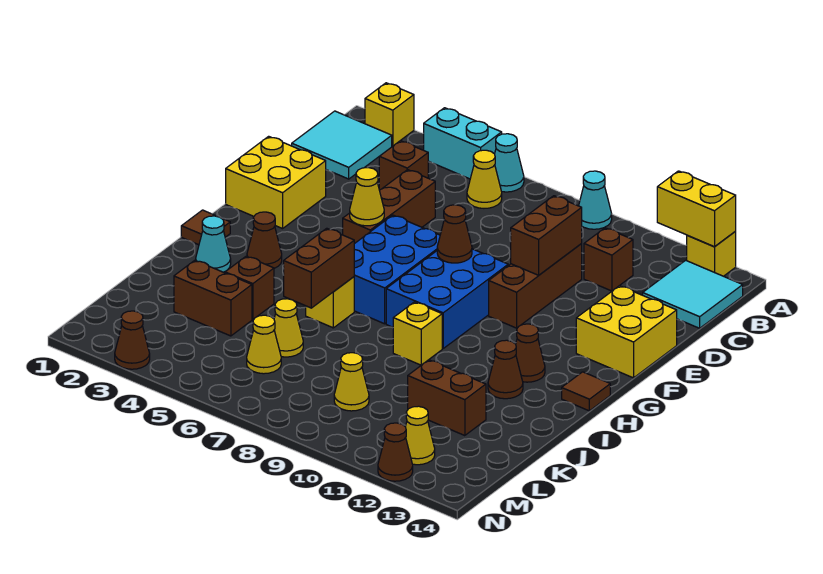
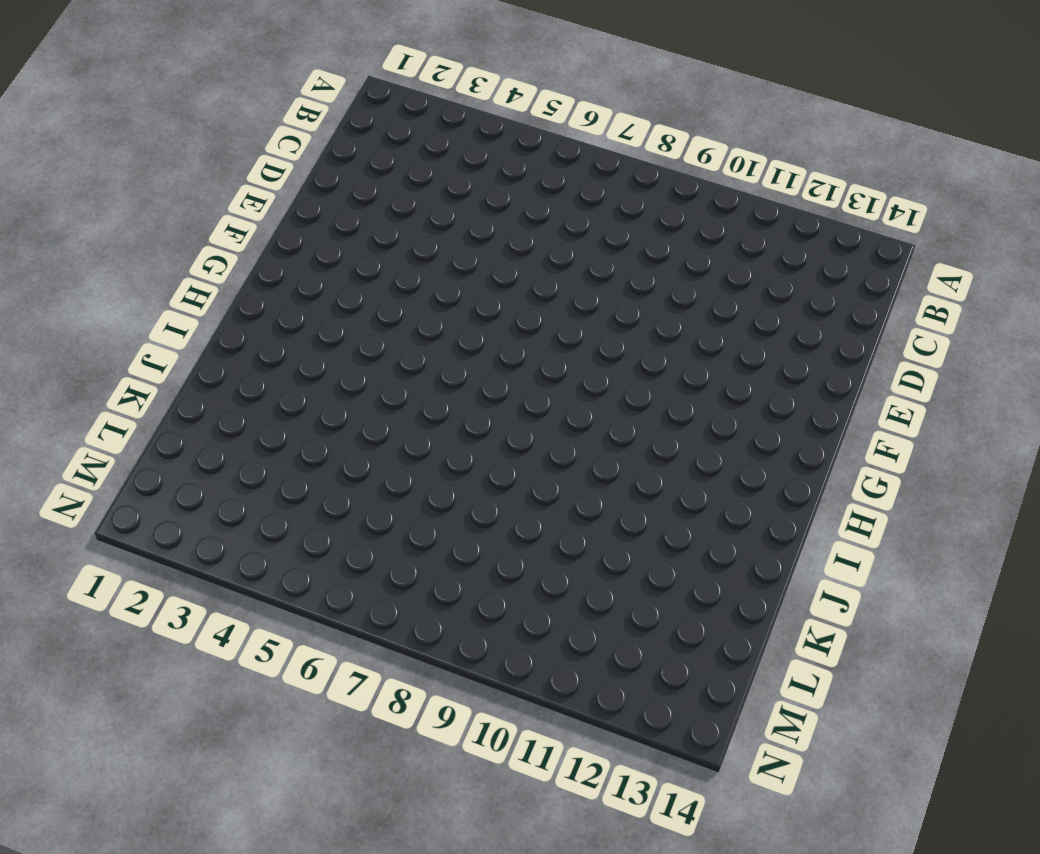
none -> yellow brick A2 level 1
none -> cyan brick A4:A5 level 1
none -> cyan cone A6 level 1
none -> cyan cone A9 level 1

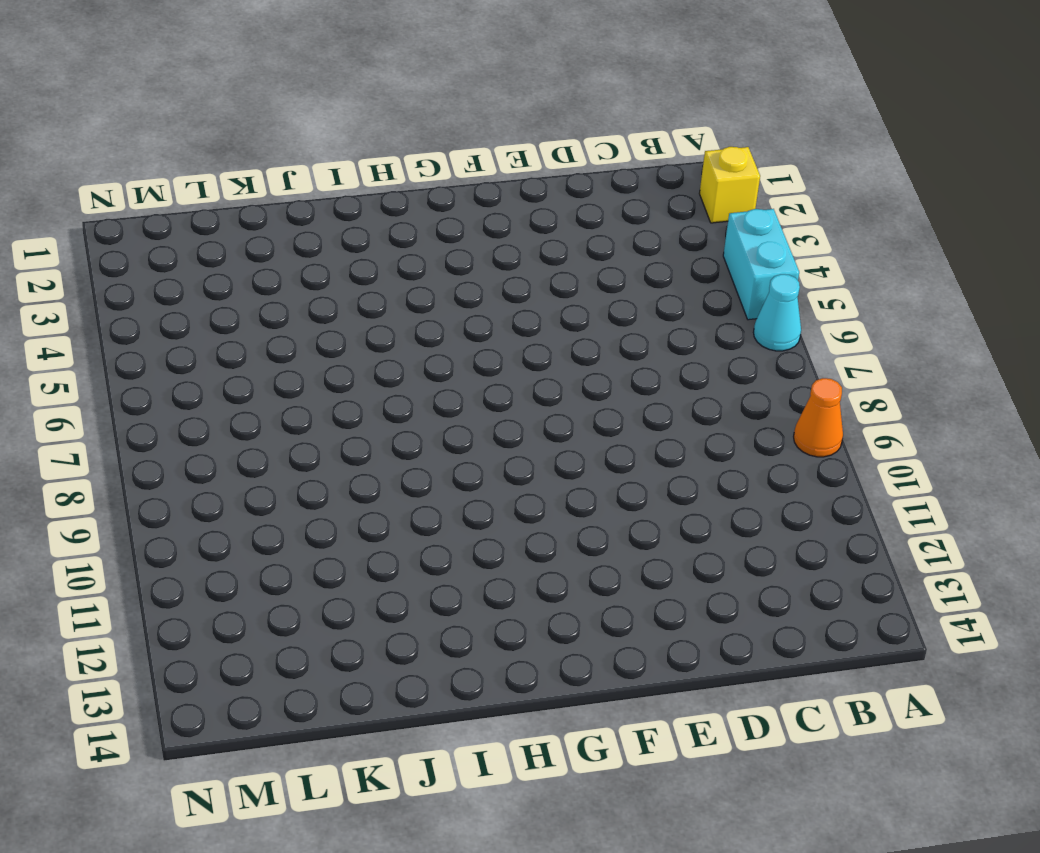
orange cone A9 level 1 -> cyan cone A9 level 1
none -> yellow brick A13 level 1
none -> cyan tile B1:C2 level 1
none -> yellow cone B6 level 1
none -> cyan tile B13:C14 level 1

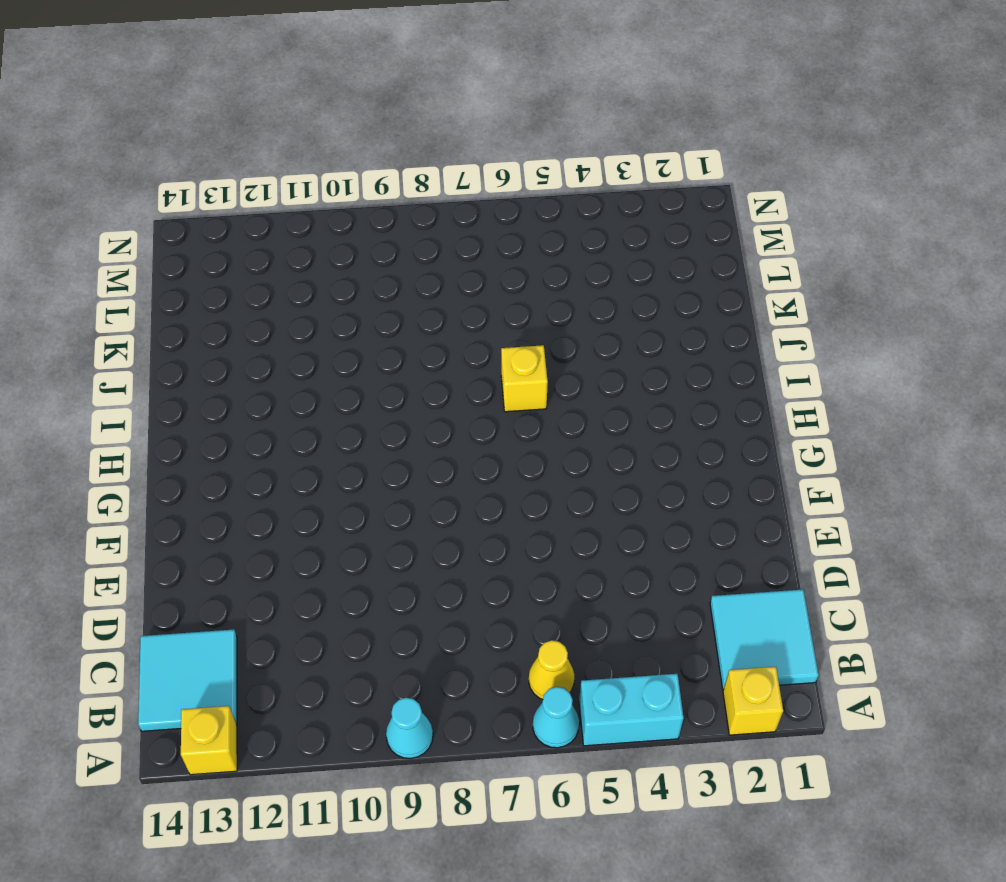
none -> brown brick C4 level 1
none -> brown brick C11 level 1
none -> brown brick D5:F5 level 1
none -> brown brick D10:F10 level 1

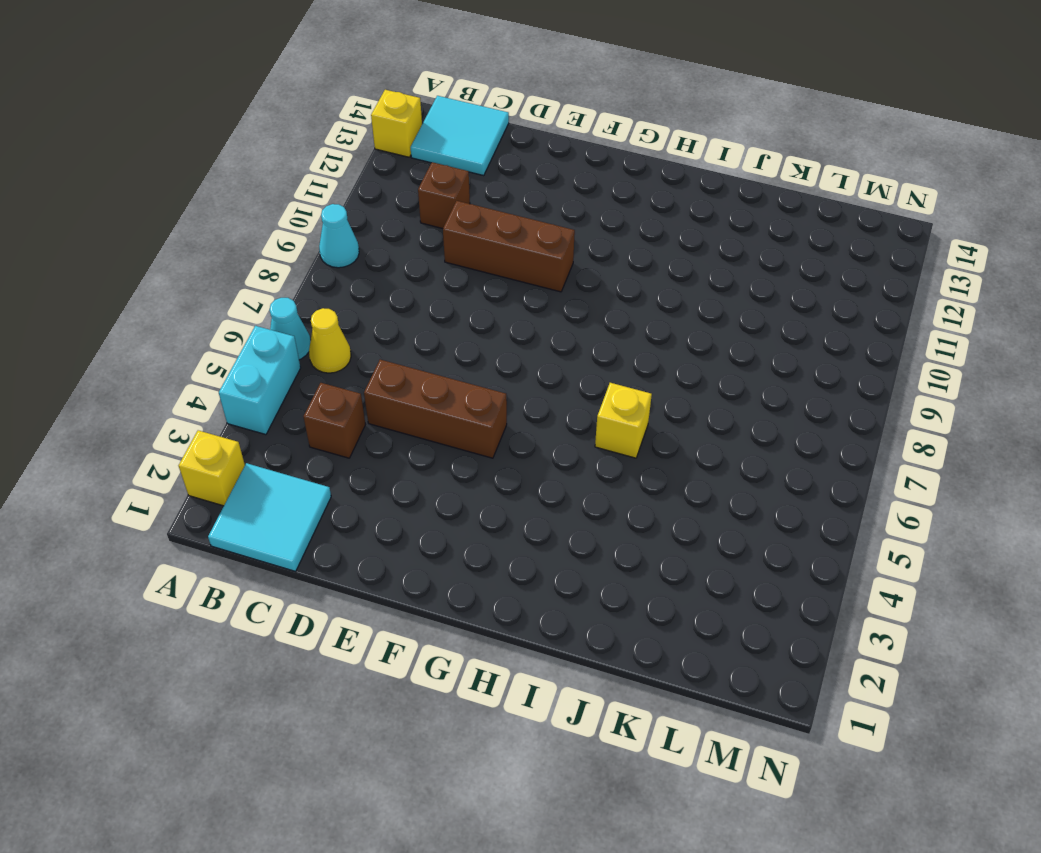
none -> yellow brick E1:F2 level 1
none -> yellow brick E13:F14 level 1
none -> blue brick F6:H7 level 1
none -> blue brick F8:H9 level 1

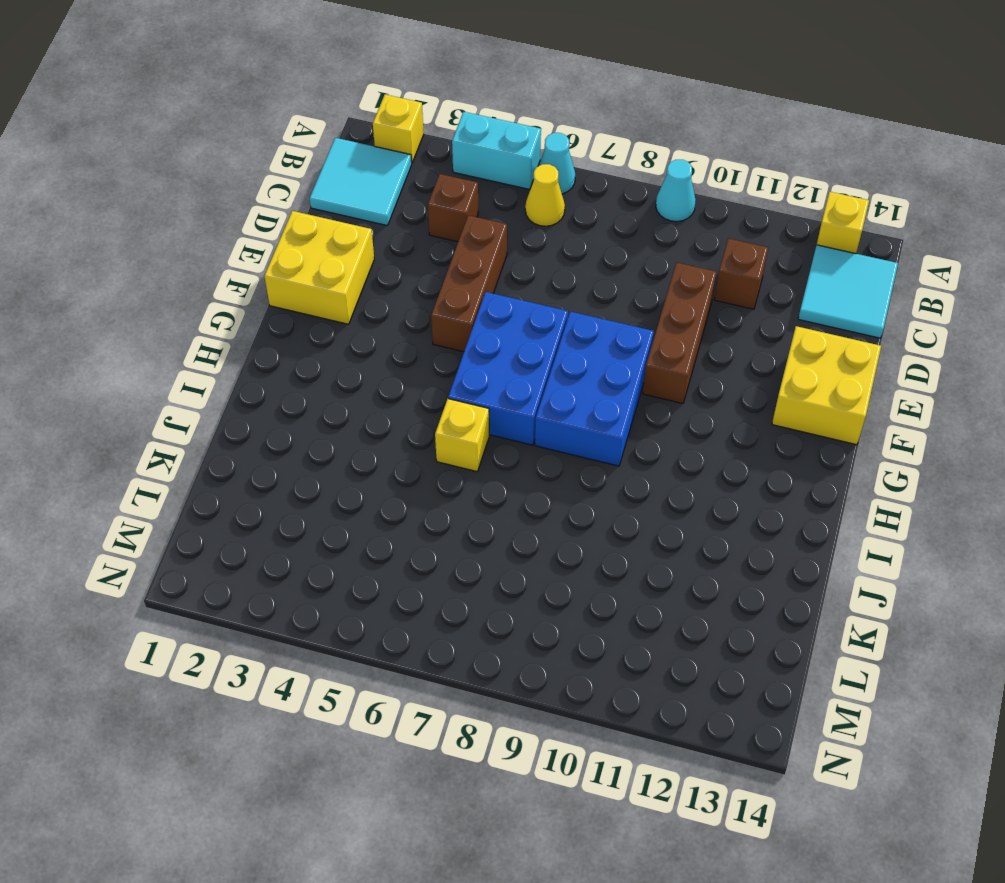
none -> brown tile H1 level 1
none -> brown cone H3 level 1
none -> brown cone H12 level 1
none -> brown tile H14 level 1

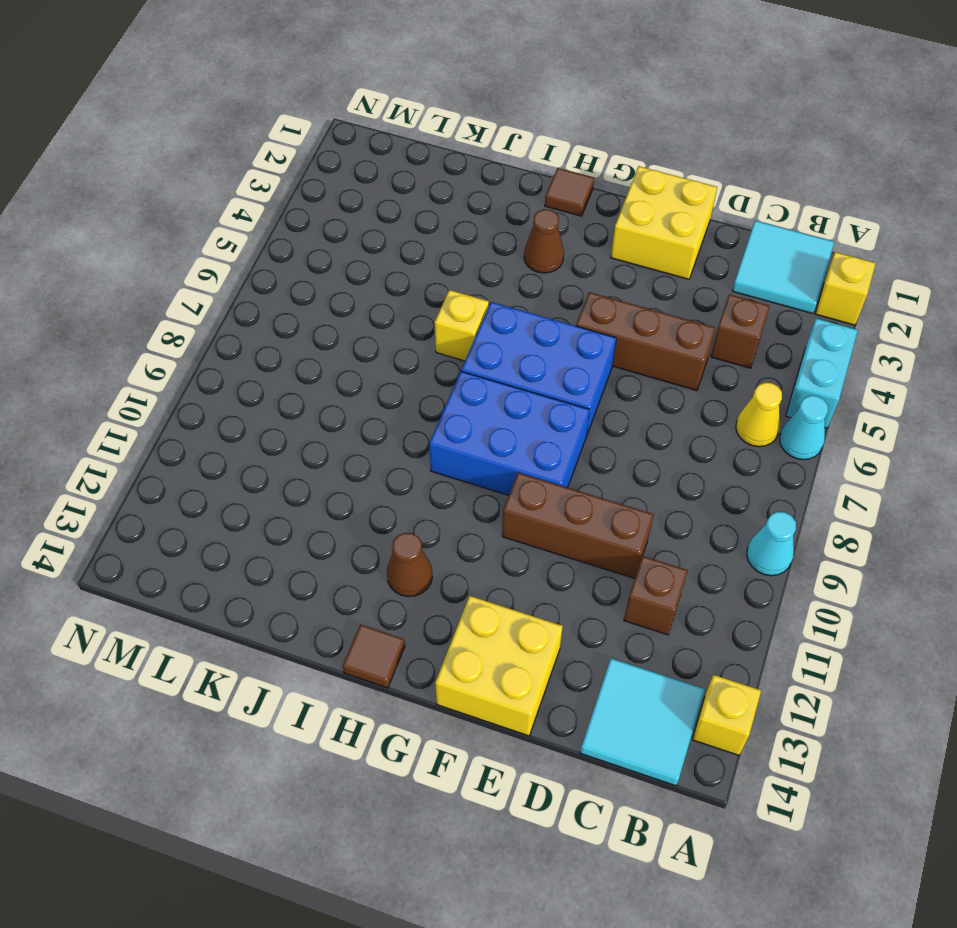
none -> cyan cone I2 level 1
none -> yellow brick I9 level 1
none -> brown cone I12 level 1
none -> brown brick J4 level 1

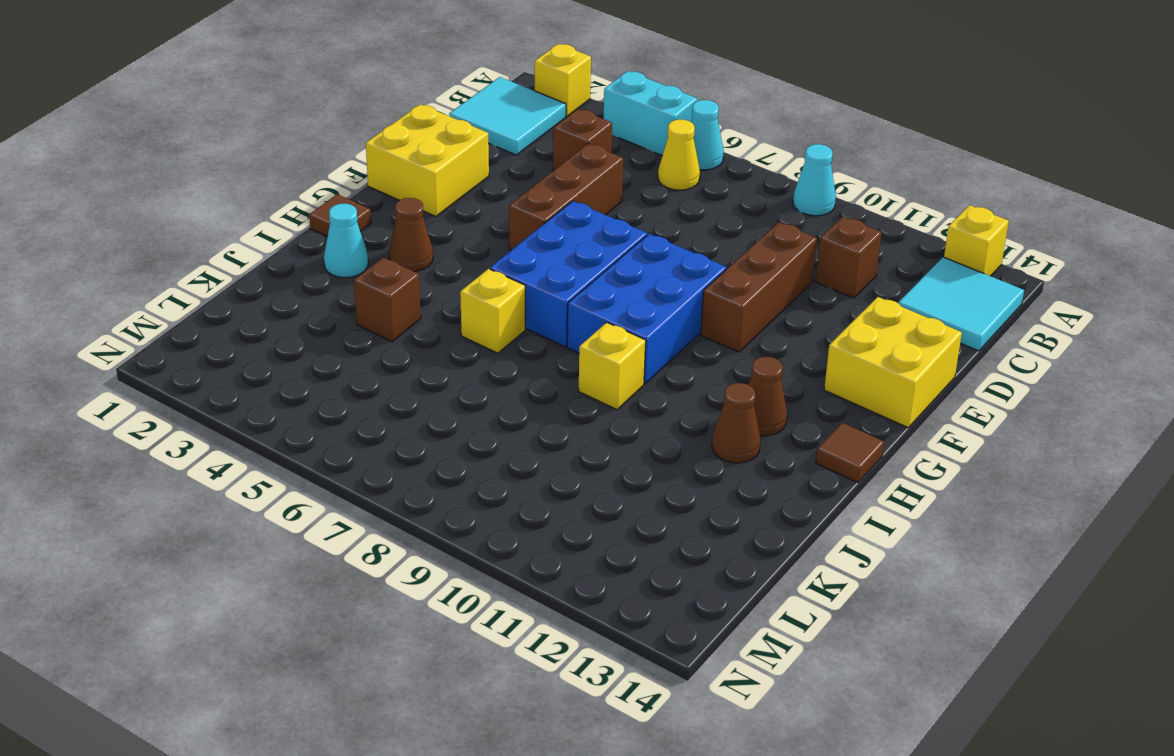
none -> brown brick K3:K4 level 1
none -> yellow cone K6 level 1
none -> brown brick K11:K12 level 1
none -> yellow cone L6 level 1

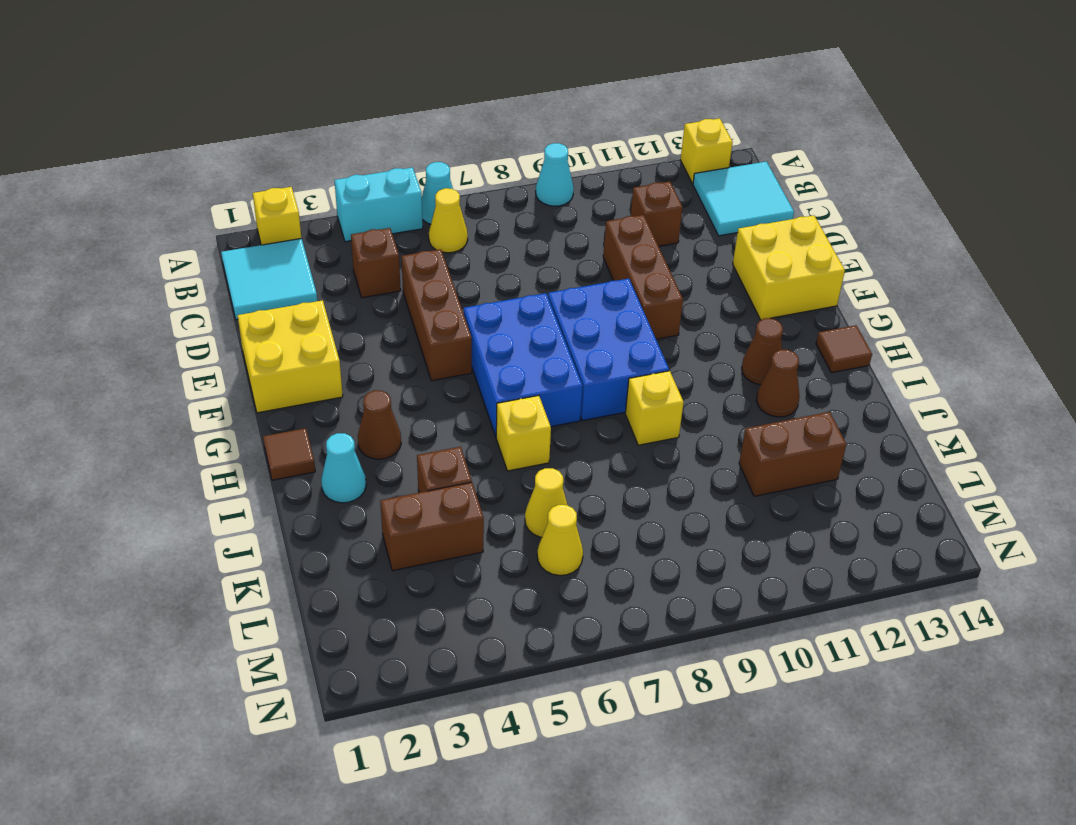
none -> yellow cone L9 level 1
none -> yellow cone M12 level 1
none -> brown cone N3 level 1
none -> brown cone N12 level 1

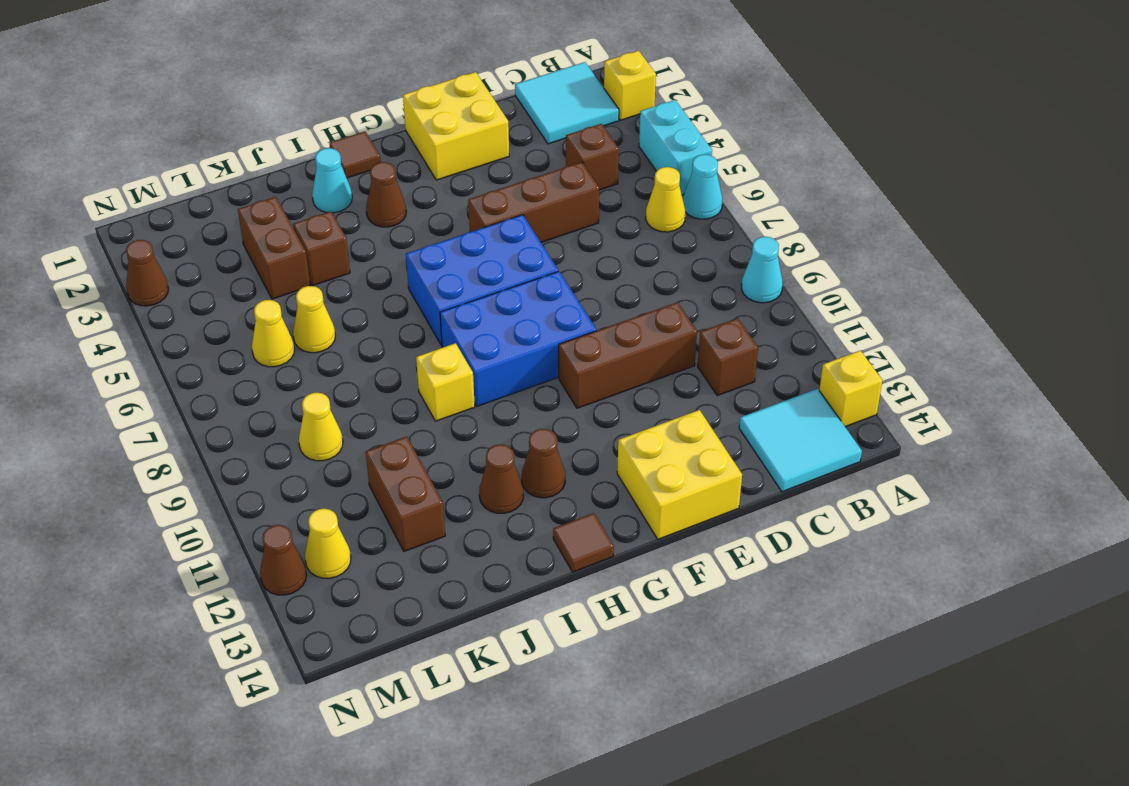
none -> yellow brick I6 level 1
none -> yellow brick A12:A13 level 2
none -> brown brick D10:E10 level 2
none -> yellow cone F5 level 2

